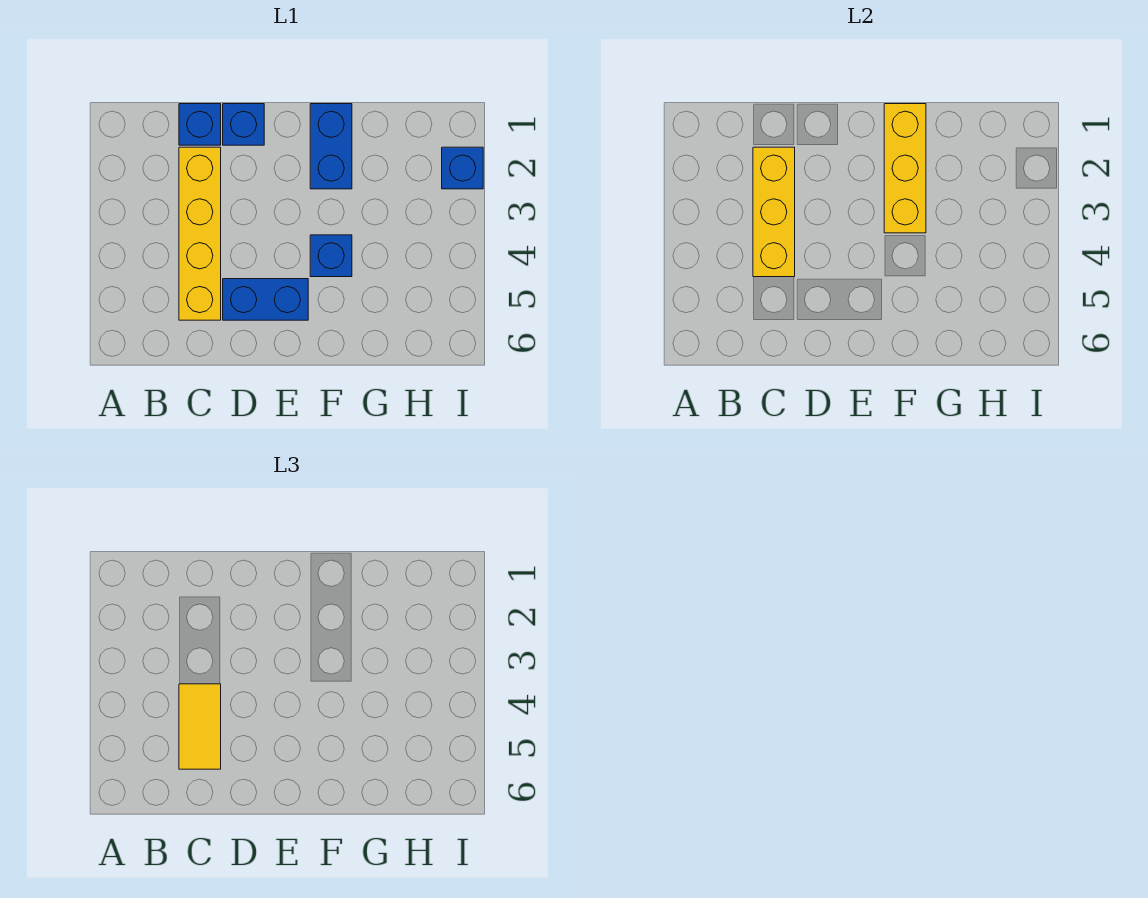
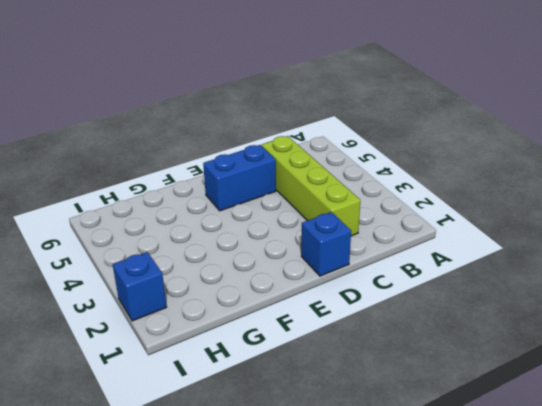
lime brick C2:C5 level 1 -> yellow brick C2:C5 level 1
none -> blue brick C1 level 1
none -> blue brick F1:F2 level 1

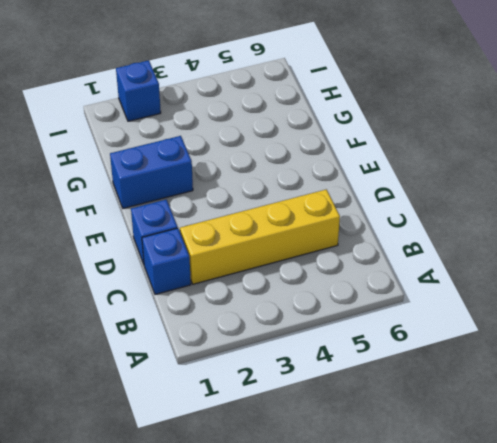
none -> blue brick D5:E5 level 1
none -> blue brick F4 level 1

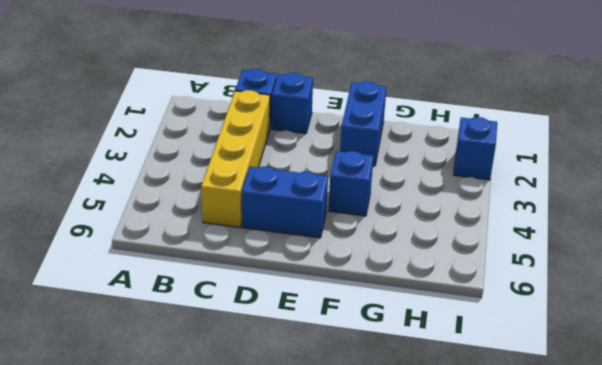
none -> yellow brick C2:C4 level 2
none -> yellow brick F1:F3 level 2

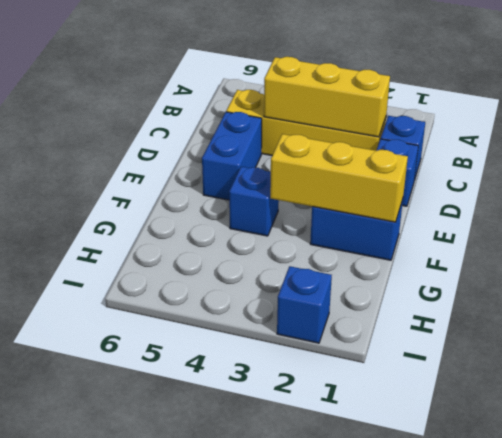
none -> yellow tile C4:C5 level 3

